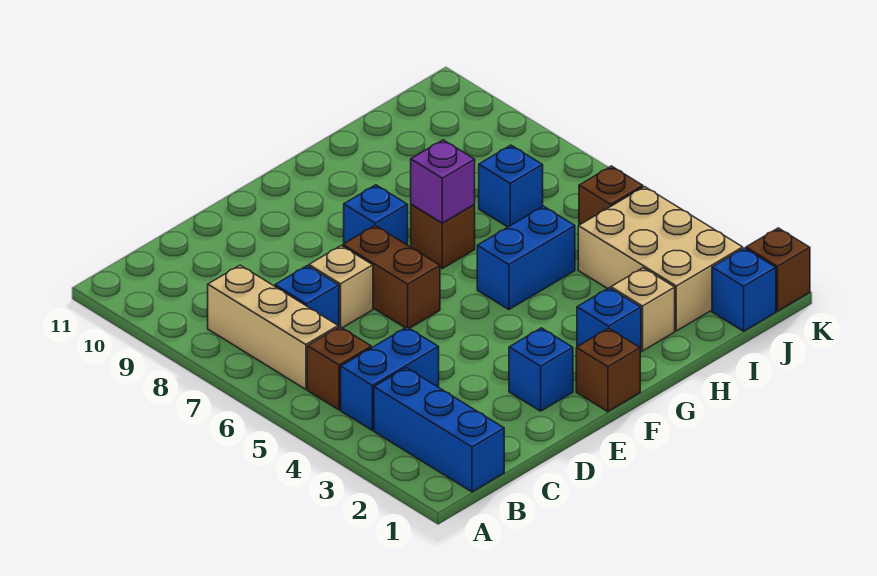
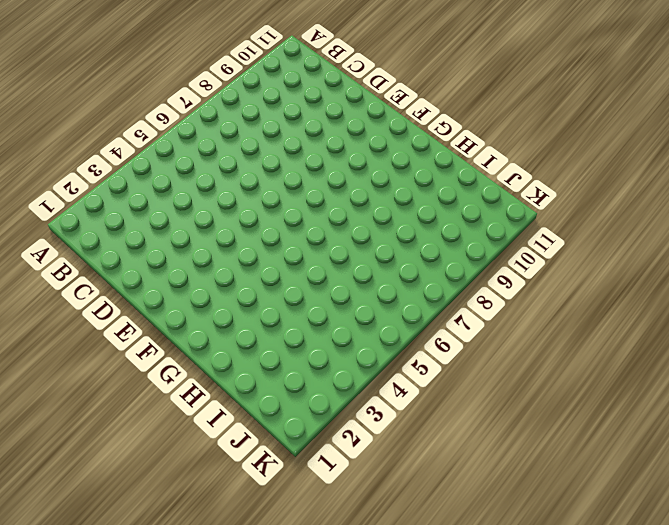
none -> blue brick B1:B3 level 1
none -> blue brick B4:C4 level 1
none -> brown brick B5 level 1

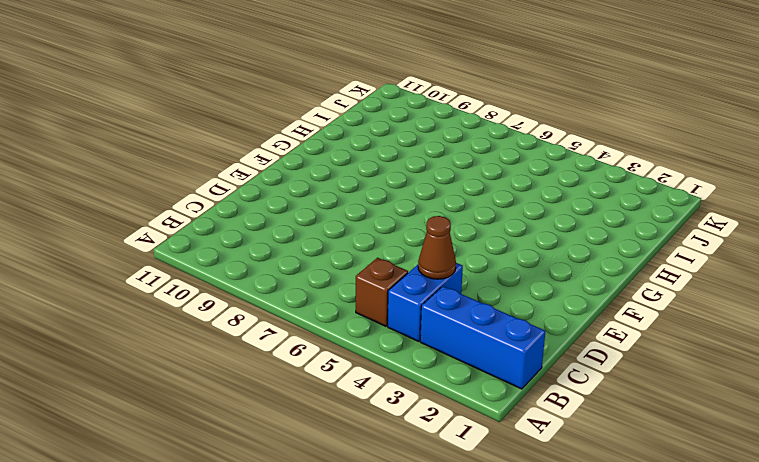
brown cone C4 level 2 -> none
none -> tan brick B6:B8 level 1
none -> blue brick C7 level 1
none -> tan brick D7 level 1

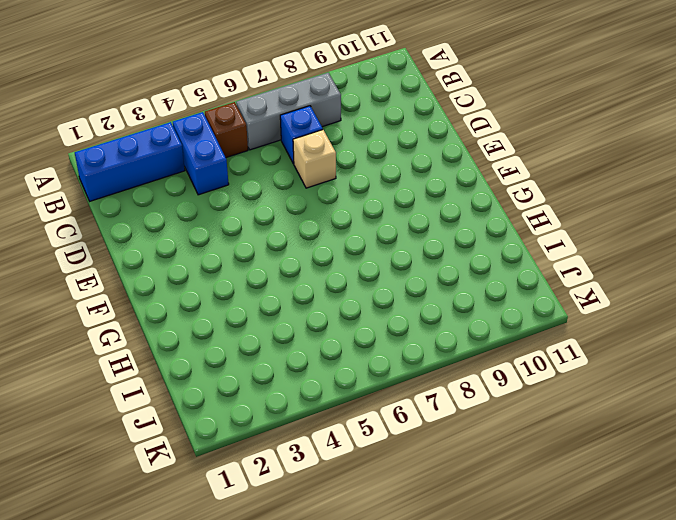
grey brick B6:B8 level 1 -> tan brick B6:B8 level 1
none -> blue brick E2 level 1
none -> brown brick E6:E7 level 1
none -> brown brick F1 level 1

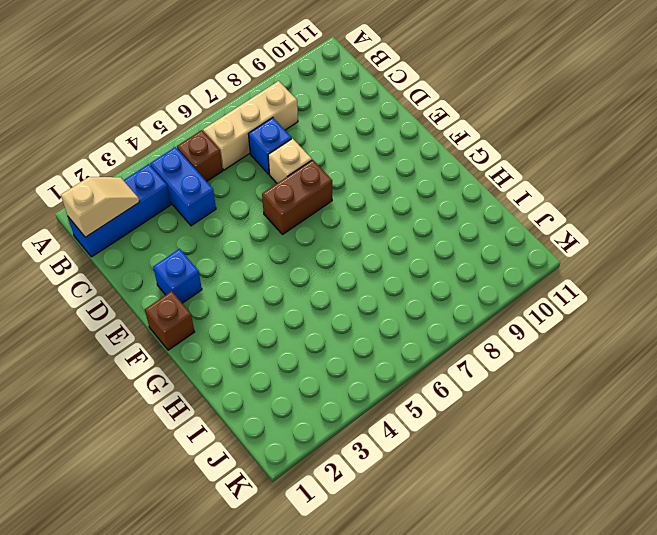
tan slope B1:B2 level 2 top 1 -> none
none -> blue brick F8 level 1
none -> blue brick G2 level 1
none -> blue brick G5:H5 level 1

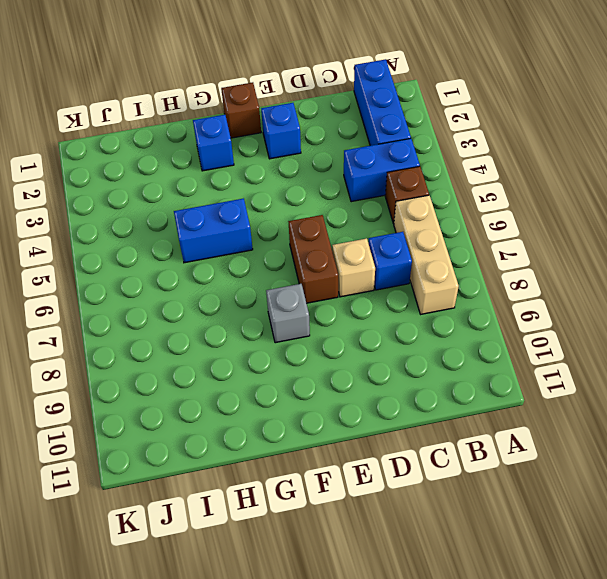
grey brick F8 level 1 -> blue brick F8 level 1
none -> brown brick G7 level 1
none -> tan brick H2 level 1
none -> tan brick I2:J4 level 1

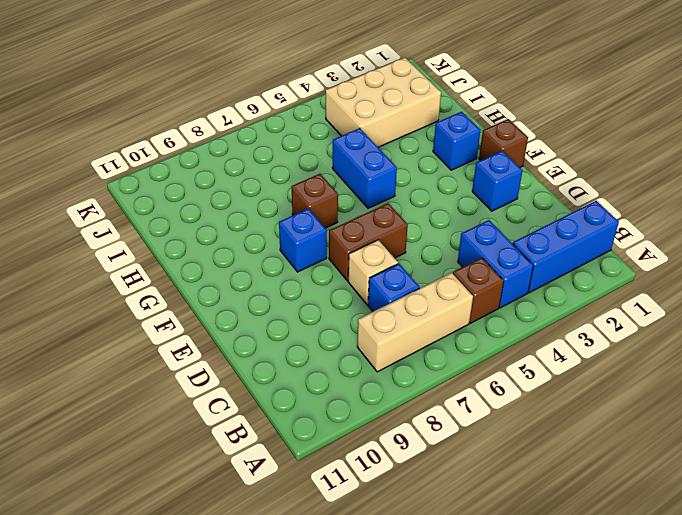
none -> tan brick H2 level 1
none -> blue brick I7 level 1
none -> blue brick J1 level 1

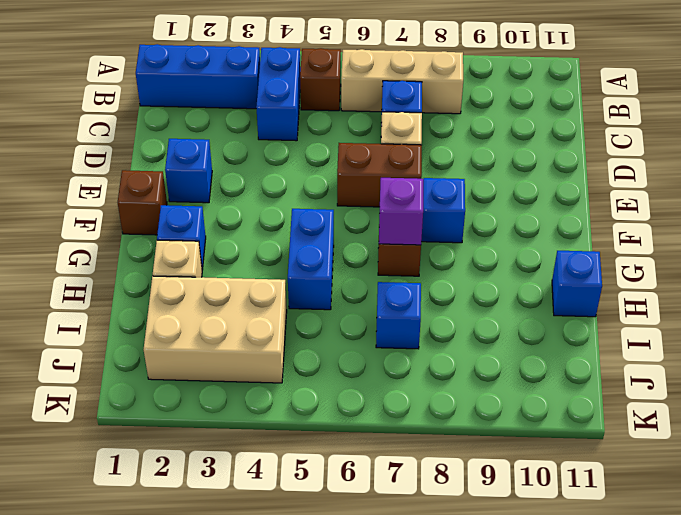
blue brick H11 level 1 -> blue brick J1 level 1
none -> brown brick J5 level 1
none -> brown brick K1 level 1

